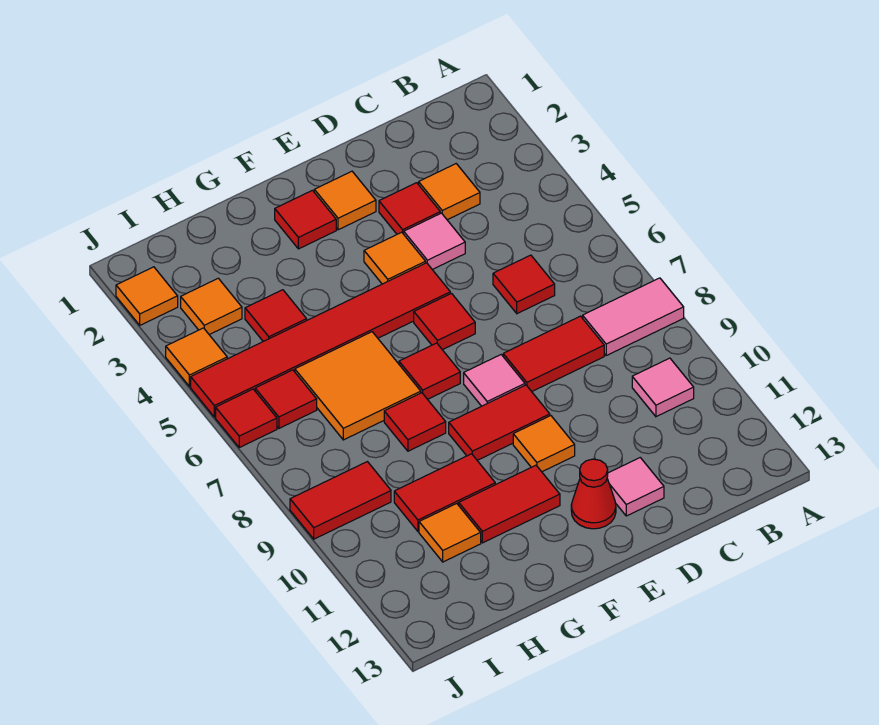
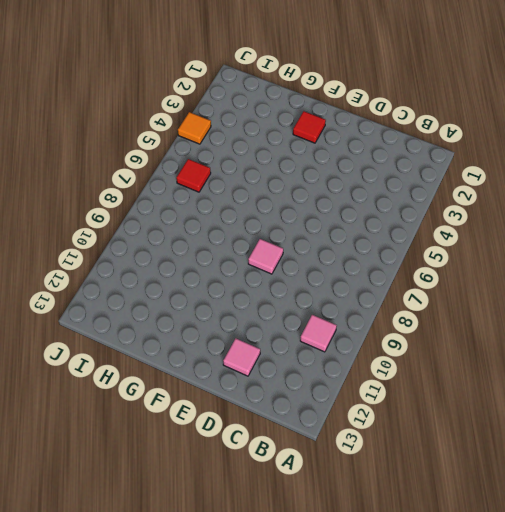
none -> pink tile A8:B8 level 1
none -> orange tile C3 level 1
none -> red tile C6 level 1
none -> red tile C8:D8 level 1

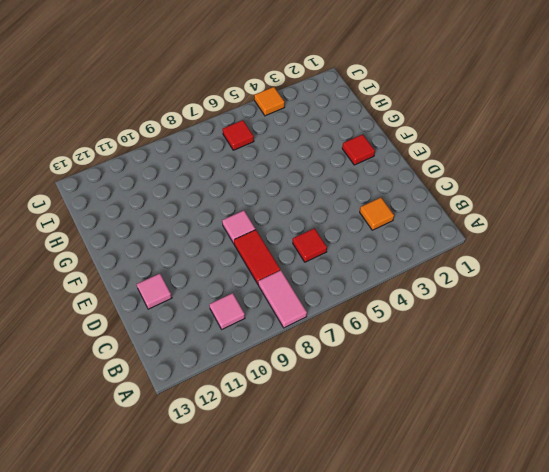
none -> red tile D3 level 1
none -> pink tile D4 level 1
none -> orange tile E2 level 1
none -> orange tile E4 level 1

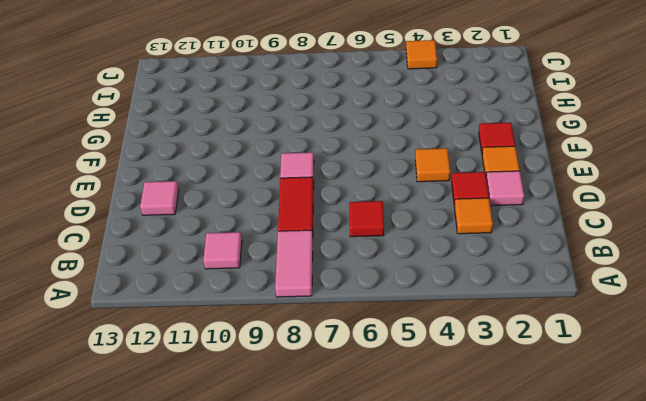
pink tile D2 level 1 -> pink tile D4 level 1
none -> red tile E5:J5 level 1
none -> red tile E6 level 1
none -> red tile E9:F9 level 1
none -> orange tile E10 level 1

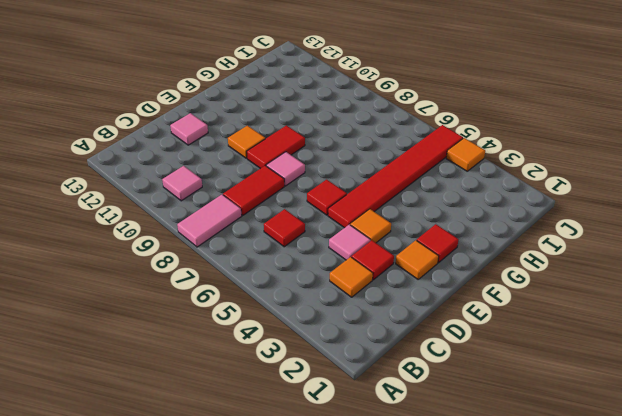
none -> red cone E12 level 1
none -> red tile F7 level 1
none -> red tile F11:G11 level 1
none -> orange tile G6:H7 level 1

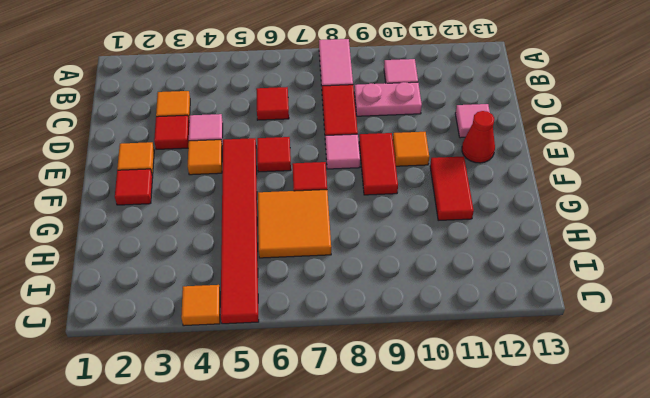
pink plate C9:C10 level 1 -> none
none -> red tile G8 level 1
none -> red tile G10:H10 level 1
none -> red tile H4 level 1
none -> orange tile H11 level 1

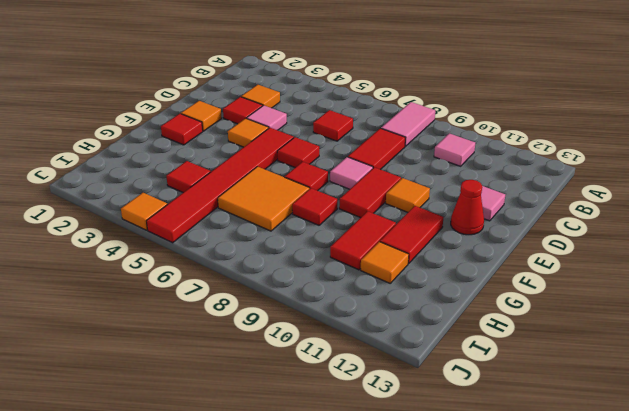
none -> orange tile I3 level 1
none -> red tile I6 level 1
none -> red tile I9:J9 level 1
none -> orange tile J2 level 1

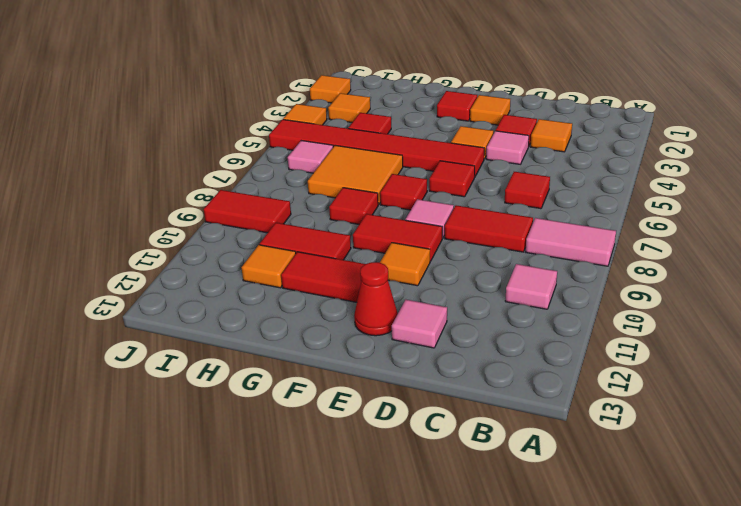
pink tile I6 level 1 -> red tile I6 level 1
none -> red tile J6 level 1

